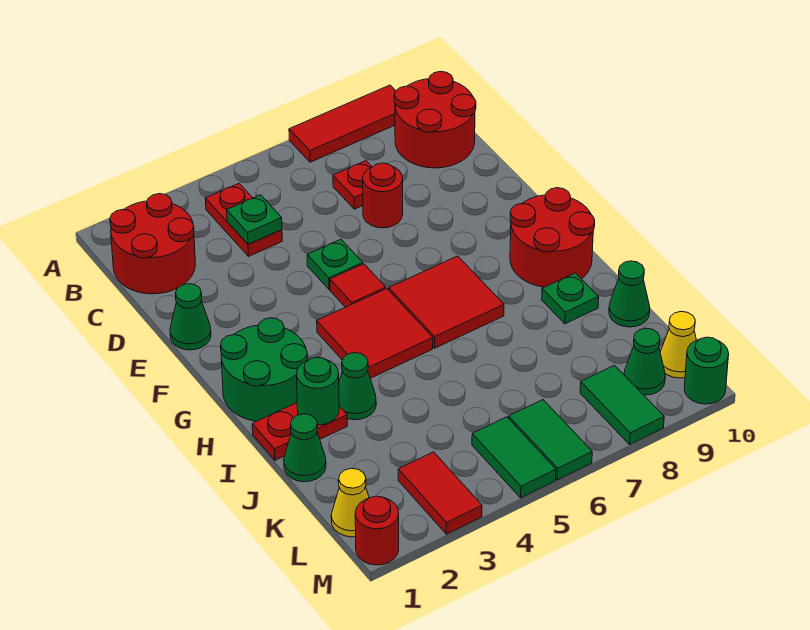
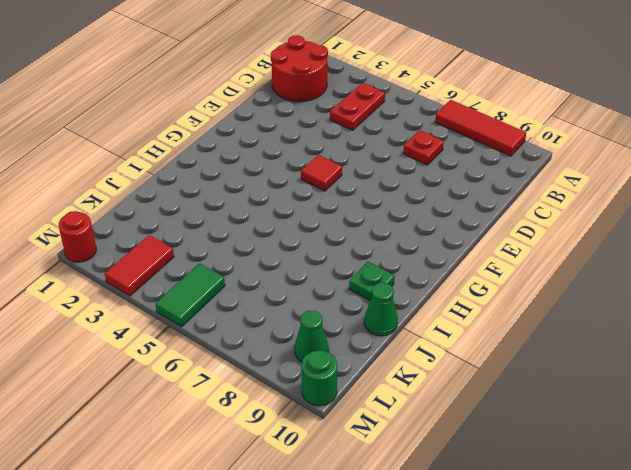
none -> red round brick B9:C10 level 1
none -> red round brick D7 level 1
none -> green cone E1 level 1

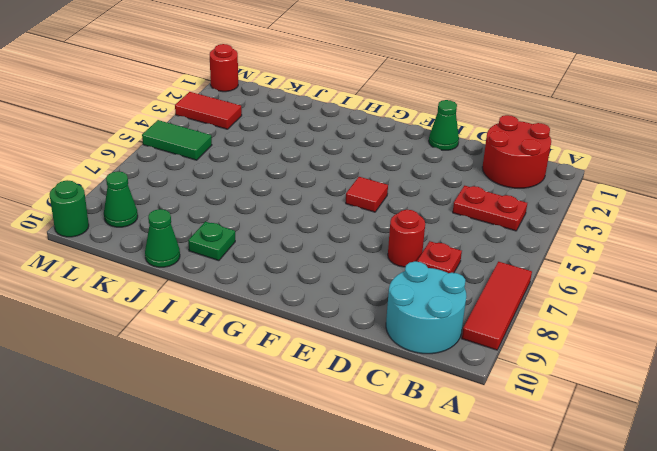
cyan round brick B9:C10 level 1 -> red round brick B9:C10 level 1
none -> green plate E5 level 1
none -> green round brick G1:H2 level 1
none -> red tile G4:H5 level 1

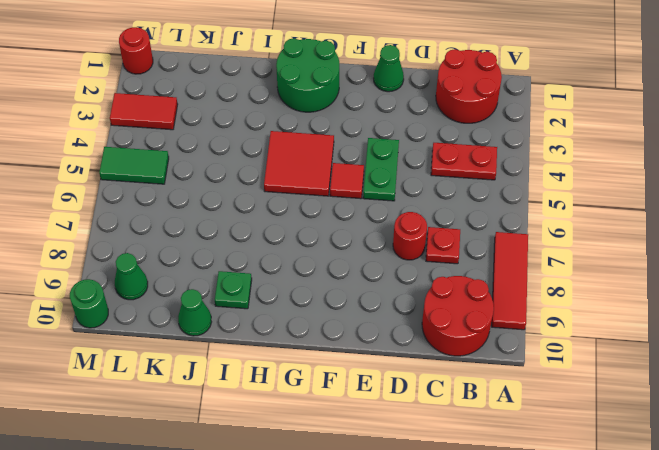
green plate E4:E5 level 1 -> green plate E5 level 1
none -> red tile G6:H7 level 1
none -> red round brick G9:H10 level 1
none -> red plate I1:I2 level 1

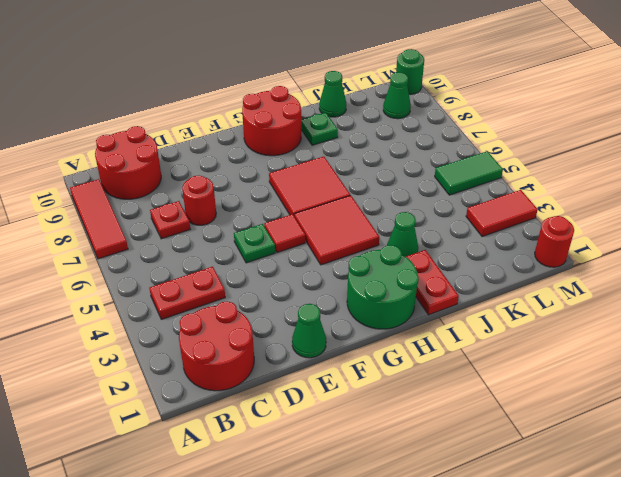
none -> green cone J1 level 1
none -> yellow cone L1 level 1
none -> green tile L6:M6 level 1

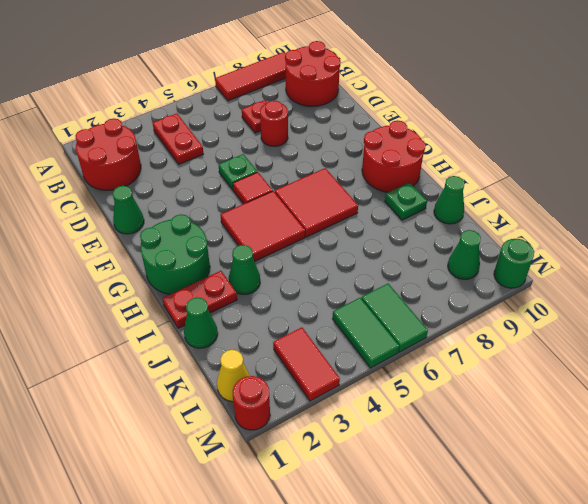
none -> green tile L8:M8 level 1
none -> yellow cone L10 level 1
none -> green plate C4 level 2

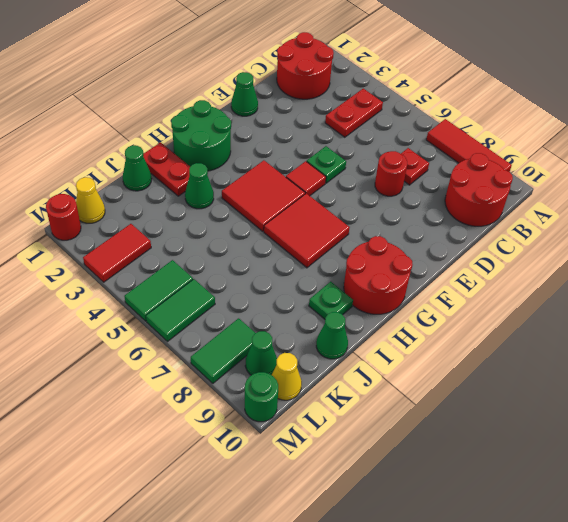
none -> green plate C4 level 2
none -> green round brick I2 level 2

